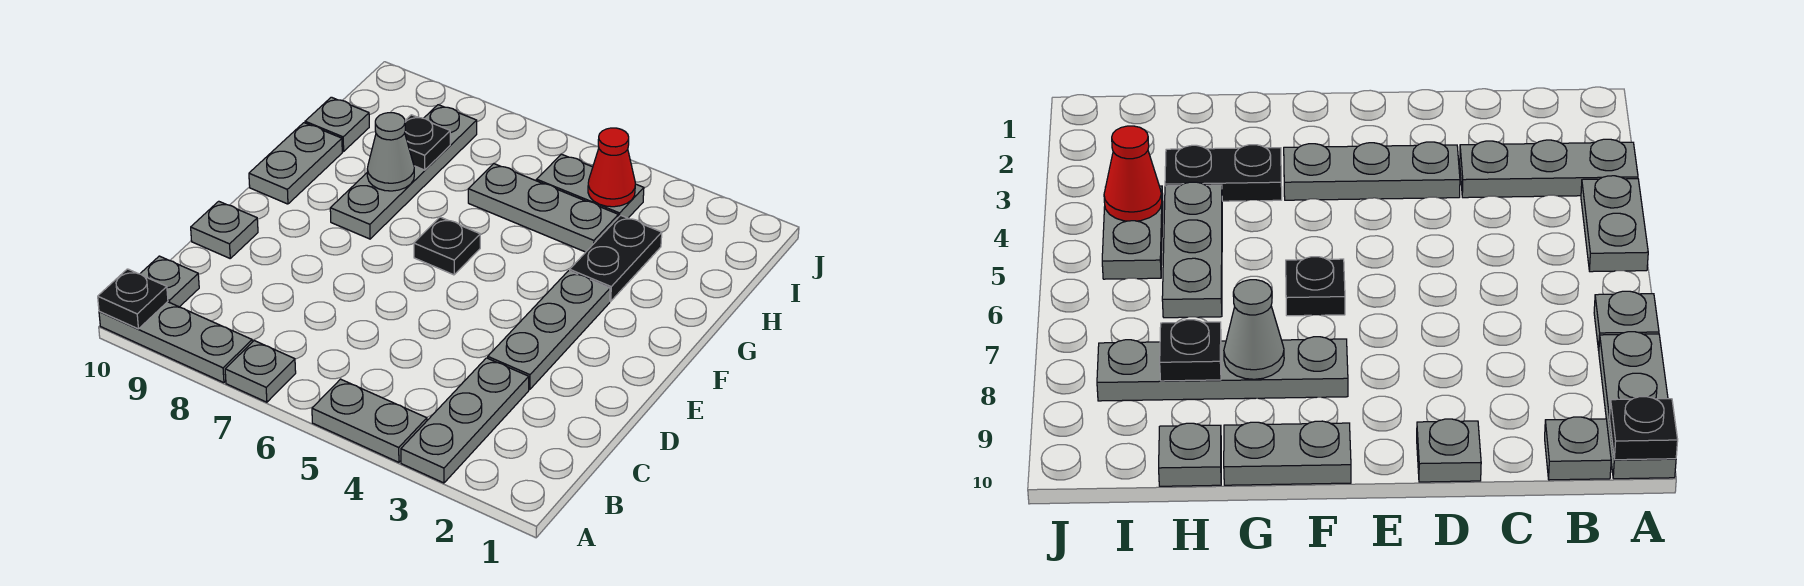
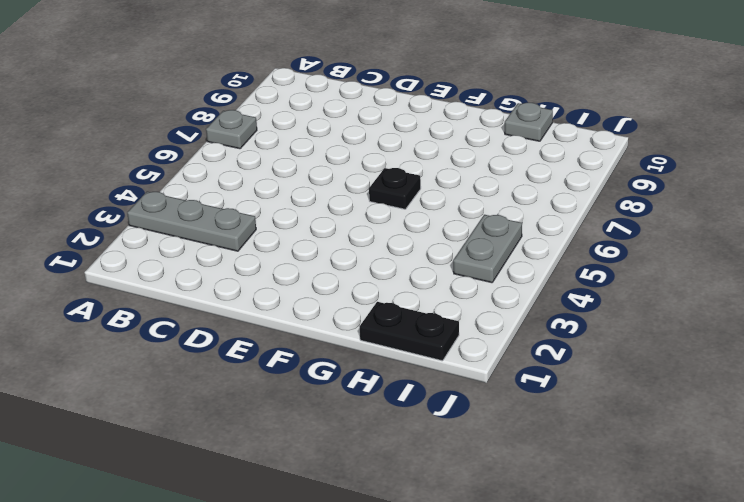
black plate H1:I1 level 1 -> black plate G3:H3 level 1
none -> grey plate A4:A5 level 1
none -> grey plate A8:A10 level 1
none -> grey plate B10 level 1

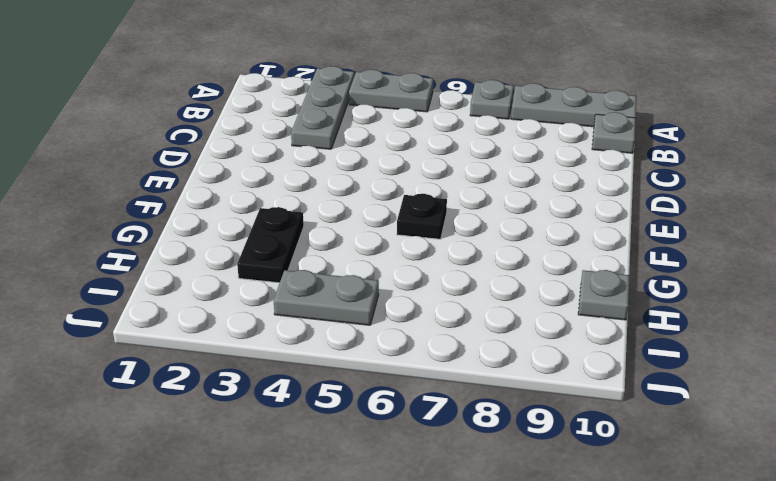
none -> grey plate D3:F3 level 1
none -> grey plate D10 level 1
none -> grey plate F8:I8 level 1

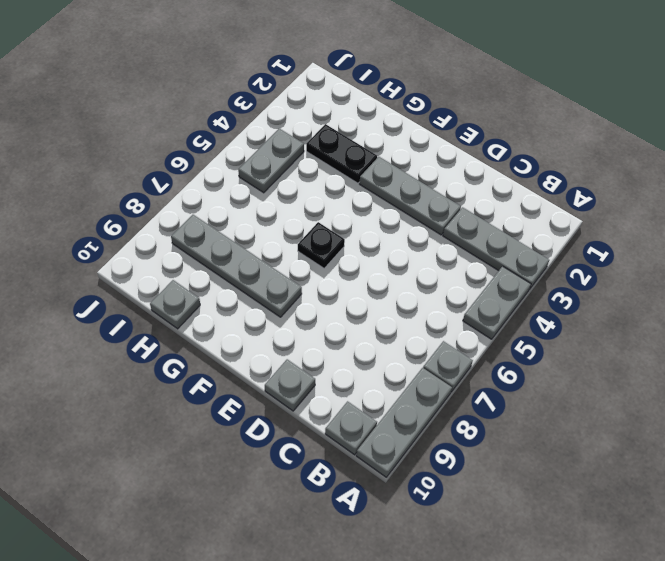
none -> grey plate F10:G10 level 1
none -> grey plate H4:H6 level 1
none -> black plate A10 level 2

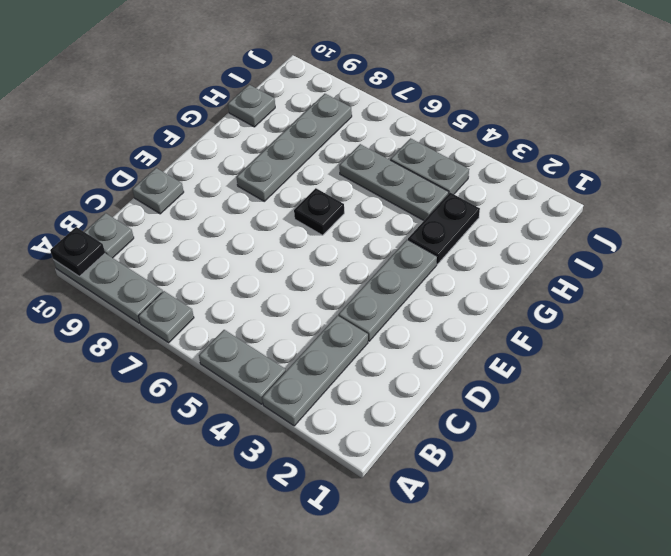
none -> grey plate F10:G10 level 1
none -> grey cone G8 level 2
none -> black plate H8 level 2

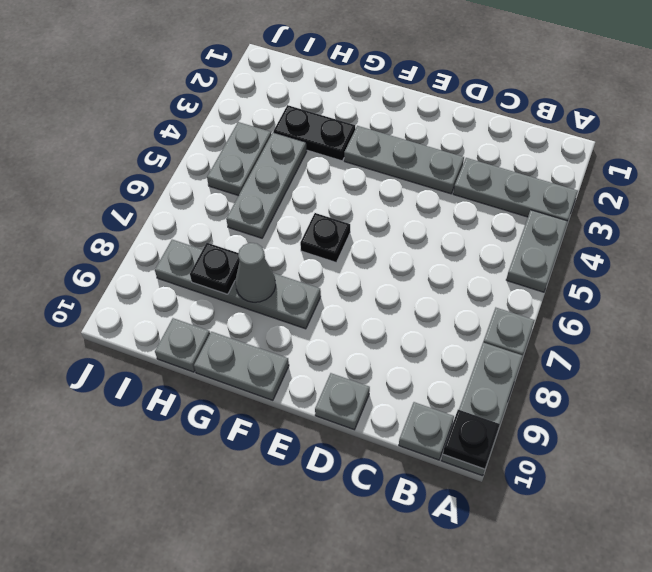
none -> red cone I4 level 2

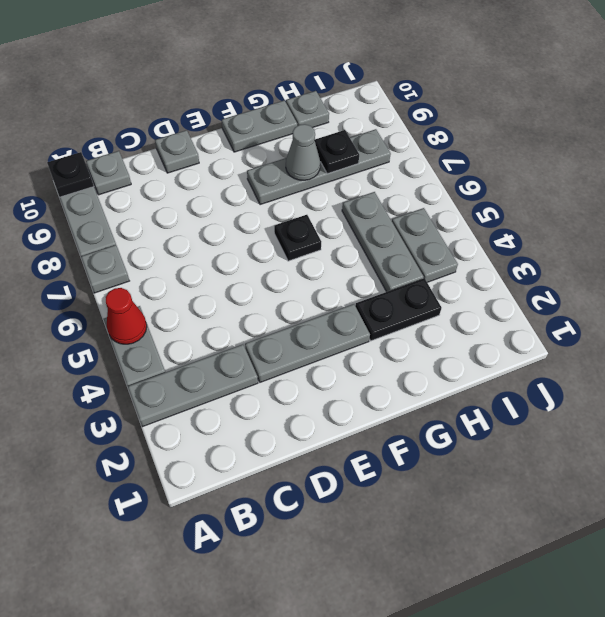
red cone A5 level 2 -> red cone I4 level 2

